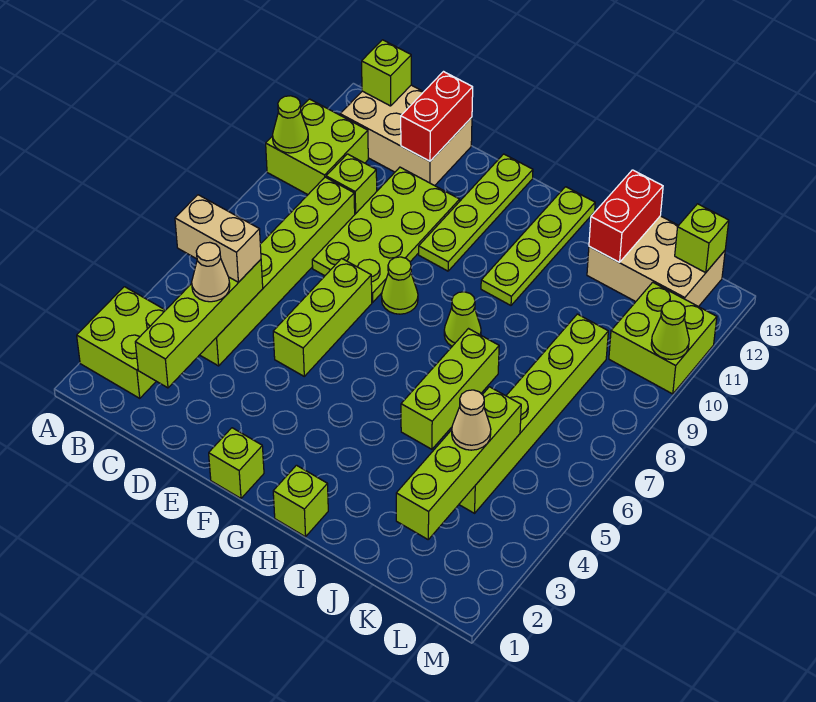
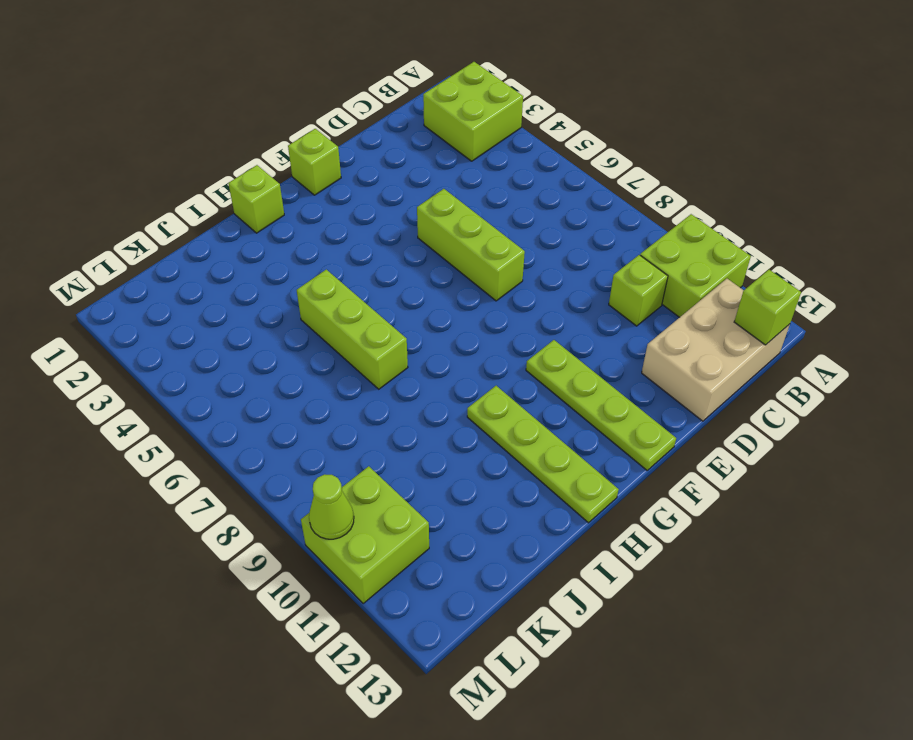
none -> lime brick C4:C9 level 1
none -> lime plate D8:E11 level 1
none -> lime cone F8 level 1

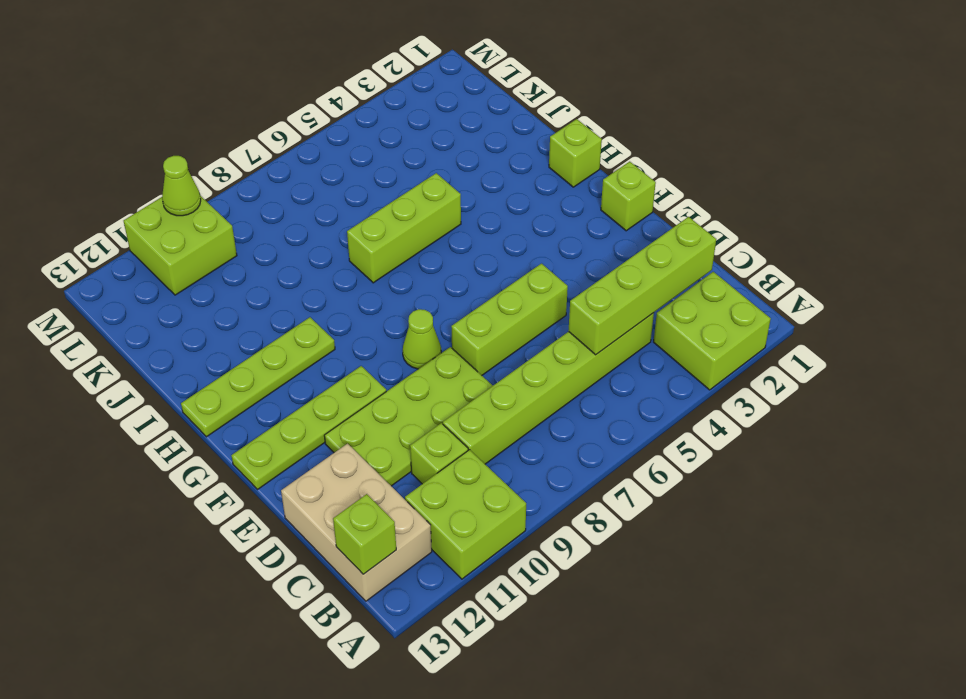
none -> lime cone H8 level 1
none -> tan brick J12:L13 level 1
none -> lime brick K4:K9 level 1

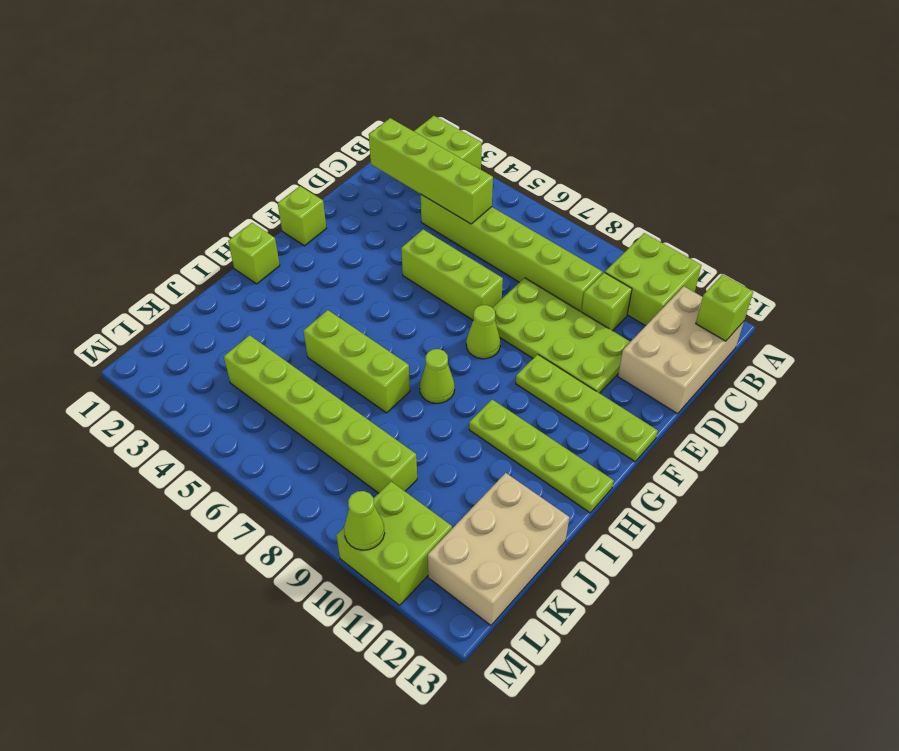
none -> lime cone A10 level 2
none -> red brick D12:D13 level 2
none -> red brick J12:J13 level 2

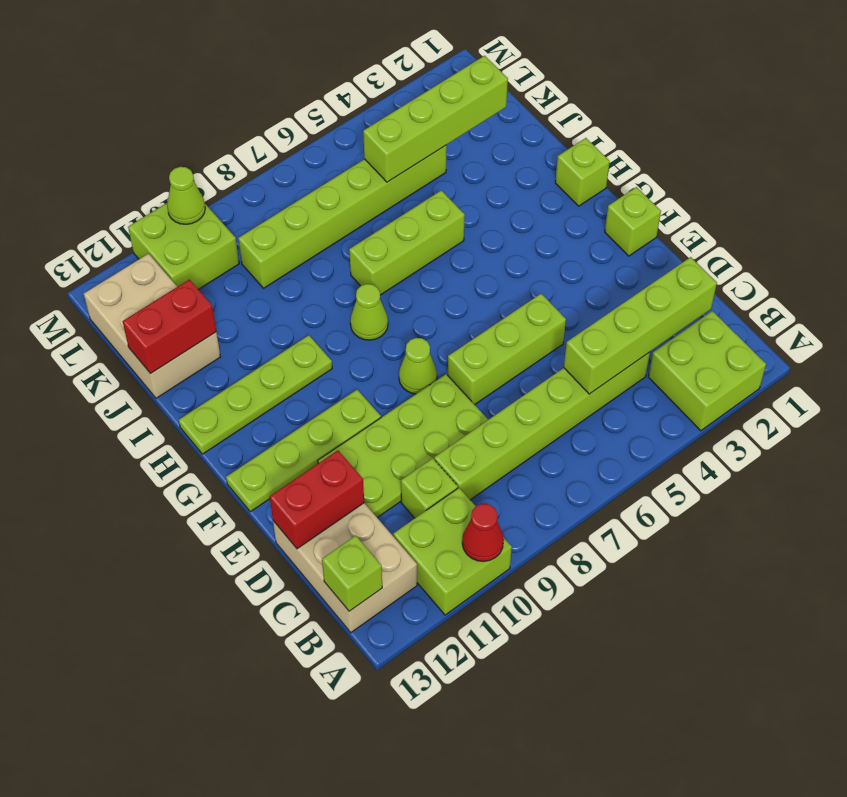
red cone A10 level 2 -> lime cone A10 level 2
none -> lime brick L13 level 2
none -> tan brick B5:C5 level 3
none -> tan cone C4 level 3

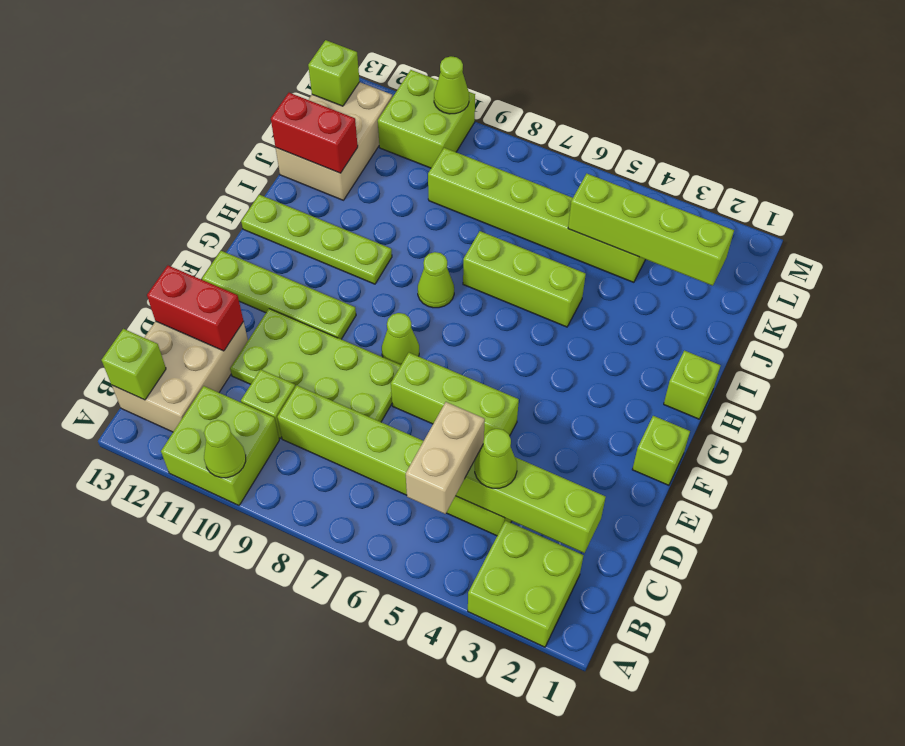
lime cone C4 level 3 -> tan cone C4 level 3
none -> tan cone K4 level 3

